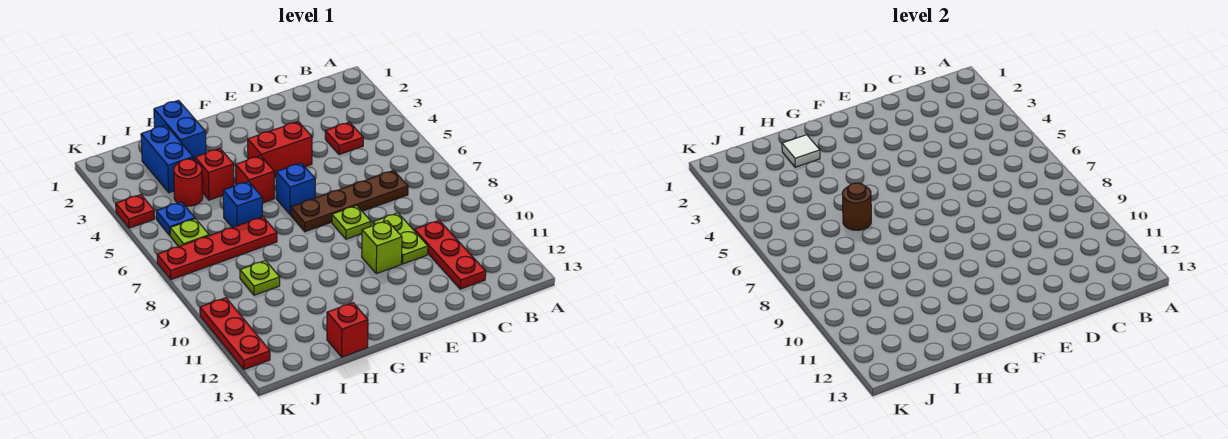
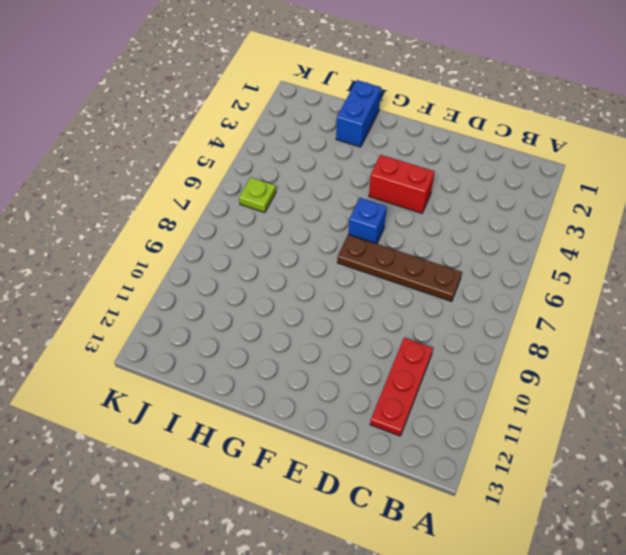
none -> red plate C4 level 1
none -> lime plate D9:D10 level 1
none -> lime plate E8 level 1

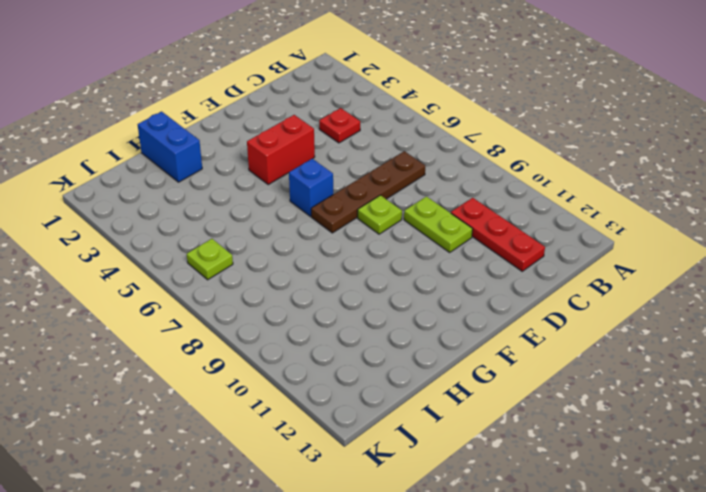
none -> lime brick E10 level 1
none -> red brick G5 level 1
none -> red brick H4 level 1

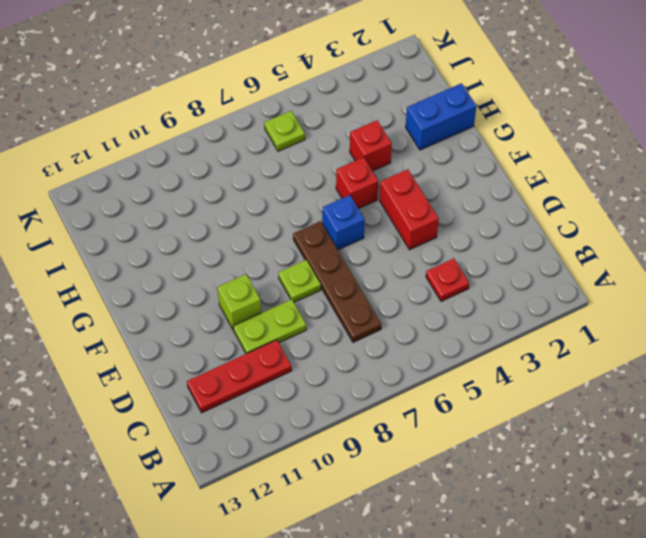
none -> blue brick H6 level 1
none -> red plate H7:K7 level 1
none -> red brick H13 level 1

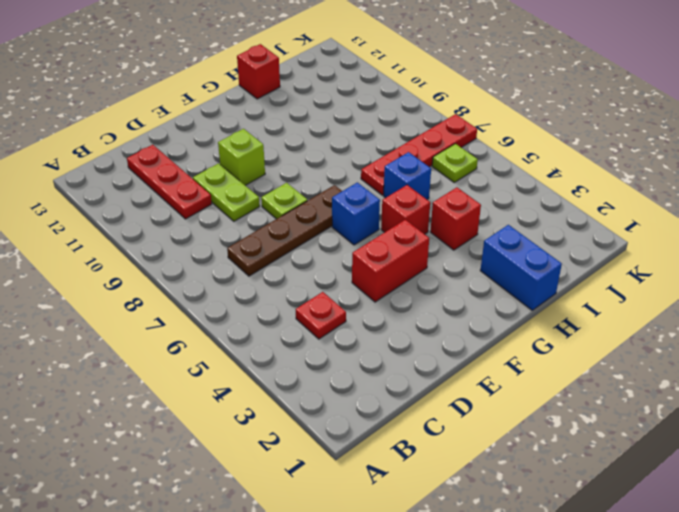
none -> blue brick I2:I3 level 1
none -> red round brick I4 level 1
none -> lime plate I9 level 1

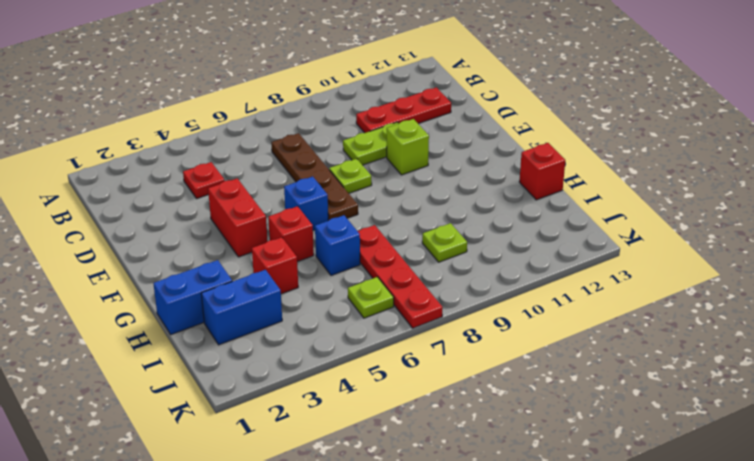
none -> red round brick I4 level 1
none -> blue plate J5 level 1
none -> red plate K4 level 1

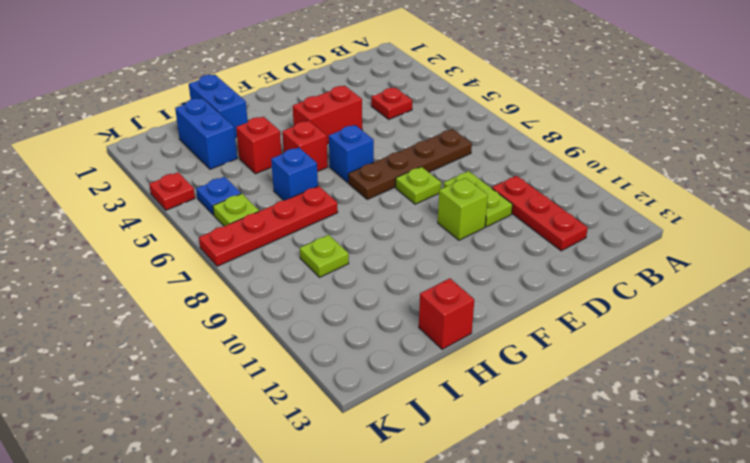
none -> red round brick I4 level 1
none -> red plate K10:K12 level 1
none -> white tile H2 level 2

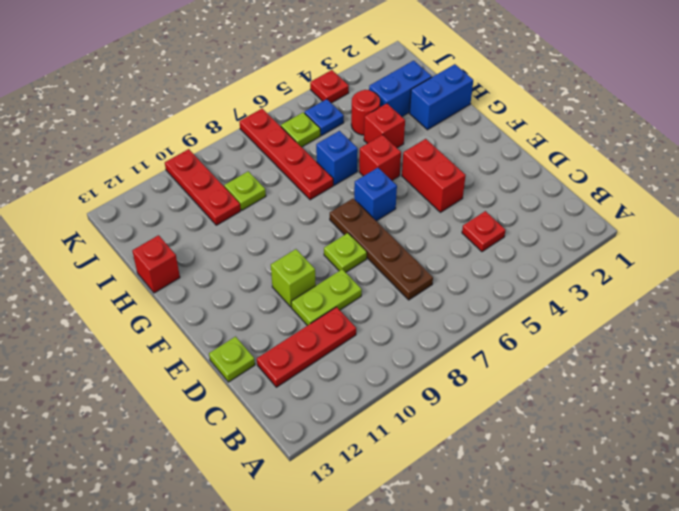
lime plate D13 level 1 -> none
red plate I10:K10 level 1 -> red plate K10:K12 level 1
none -> white tile H2 level 2
none -> brown round brick H6 level 2

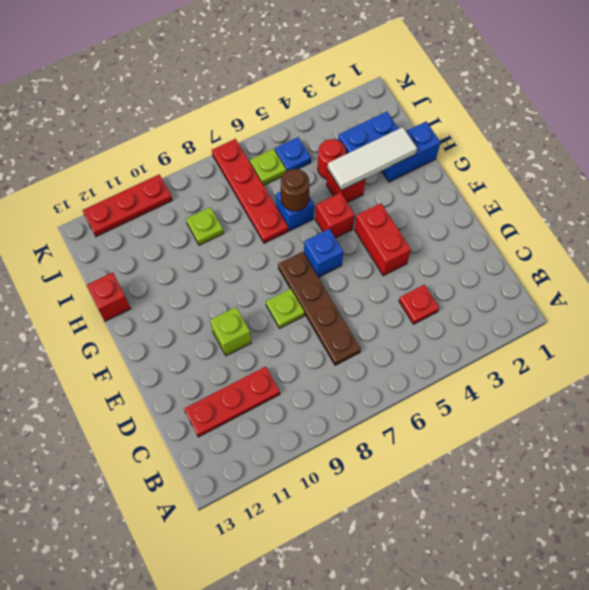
white tile H2:H4 level 2 -> white tile H2 level 2
none -> lime plate D9:D10 level 1
none -> red plate K4 level 1

